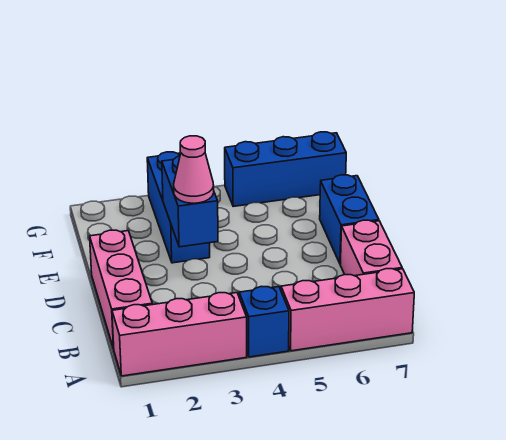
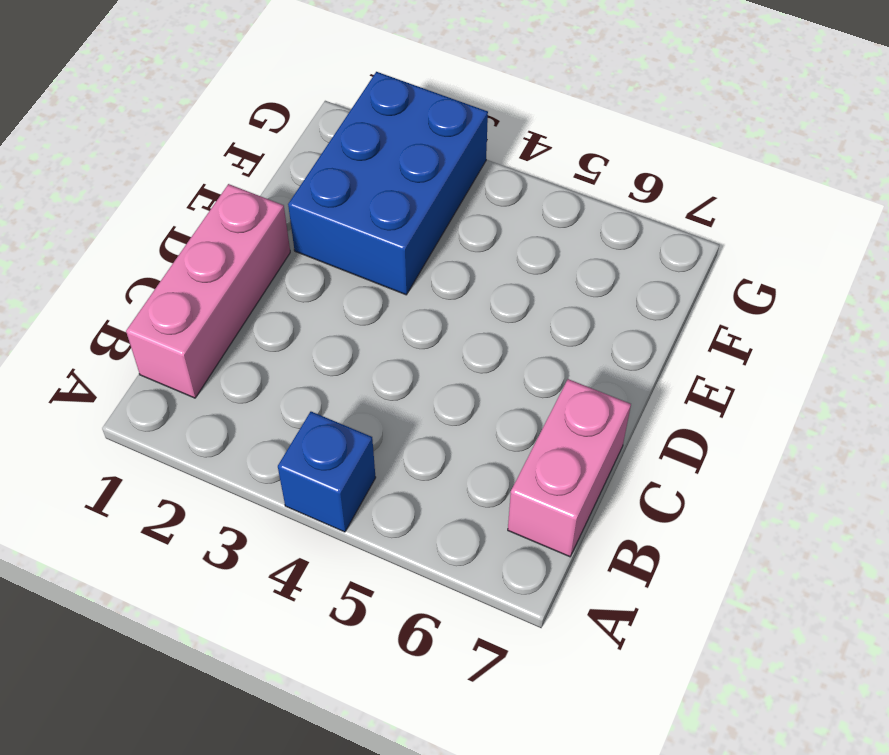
blue brick E2:G3 level 1 -> blue brick E3:G3 level 1
none -> pink brick A1:A3 level 1
none -> pink brick A5:A7 level 1

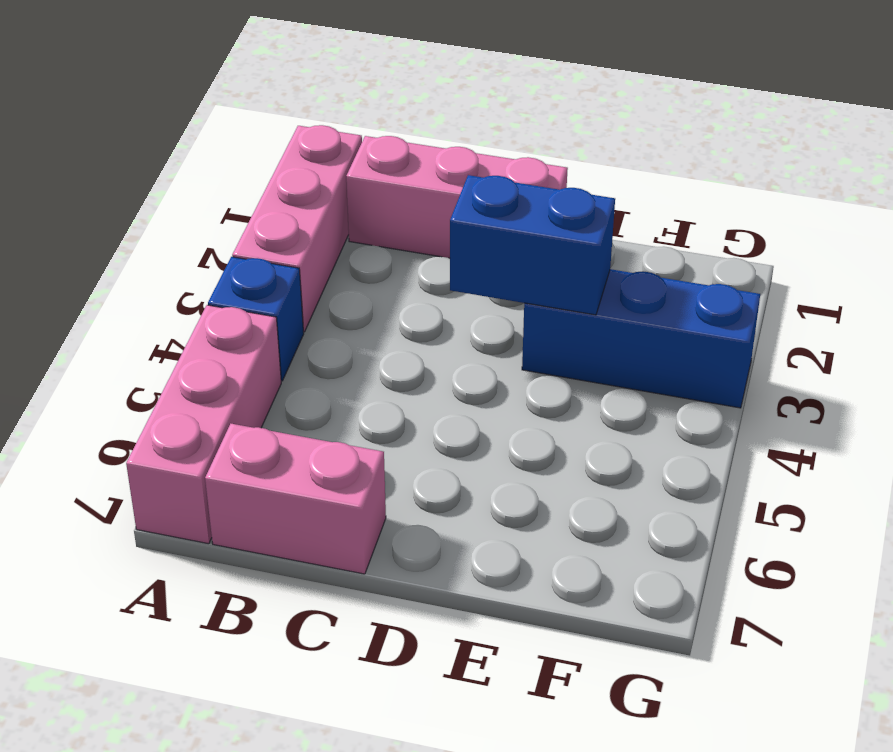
none -> blue brick D7:E7 level 1
none -> blue brick G5:G7 level 1

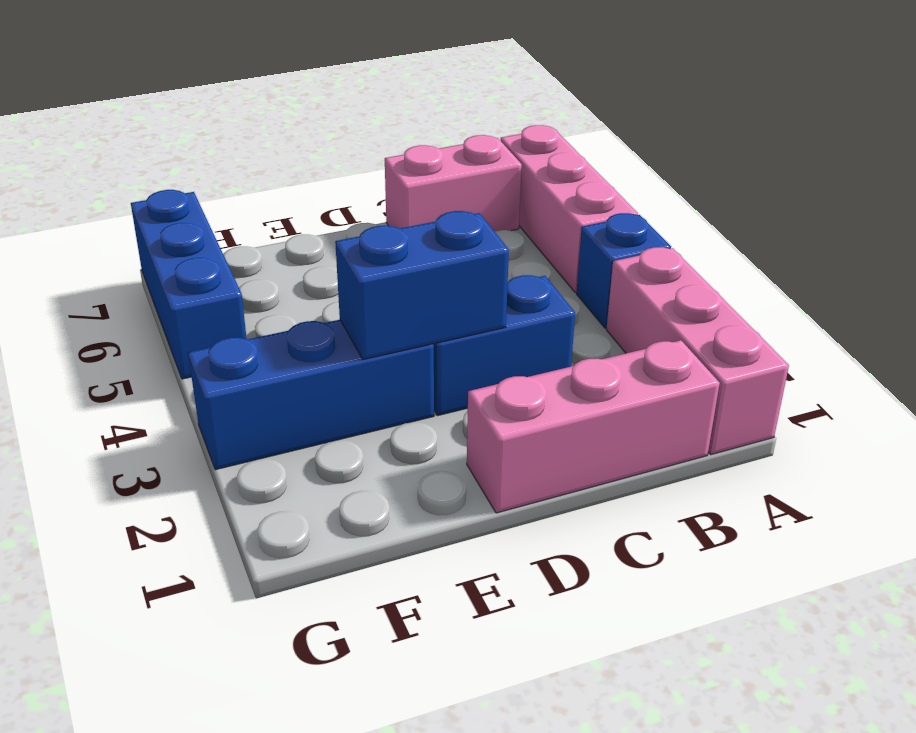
blue brick C3:D3 level 1 -> blue brick D7:E7 level 1
none -> pink cone D3 level 3

